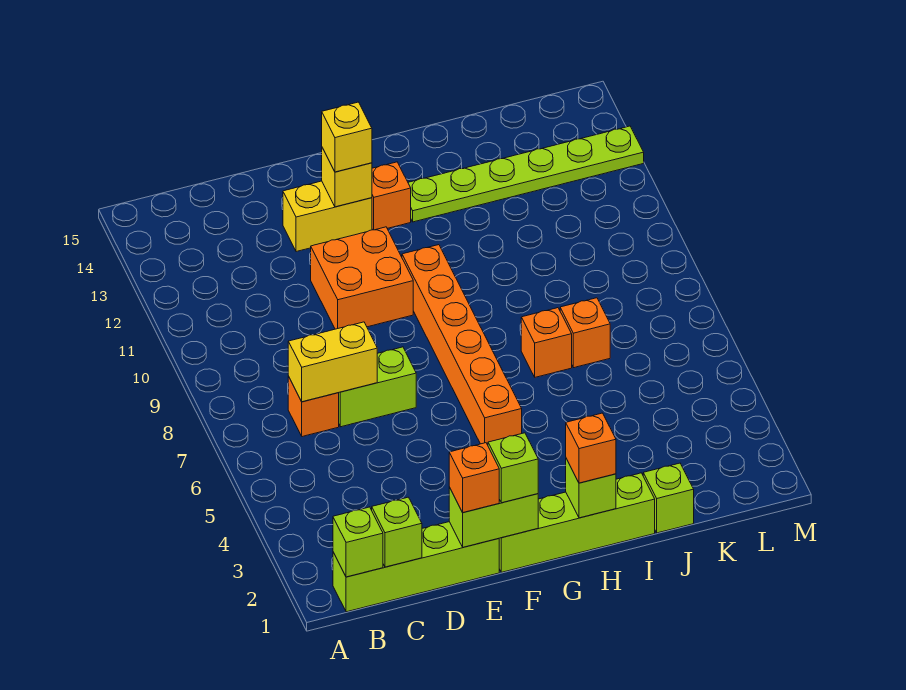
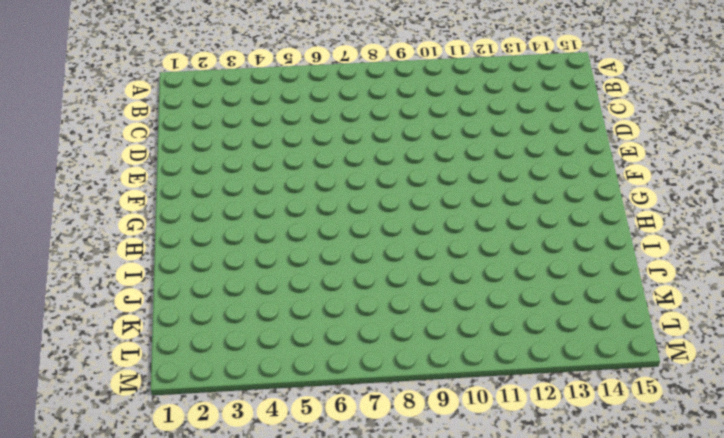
none -> lime brick B1:E1 level 1
none -> orange brick C7 level 1
none -> lime brick D7:E7 level 1

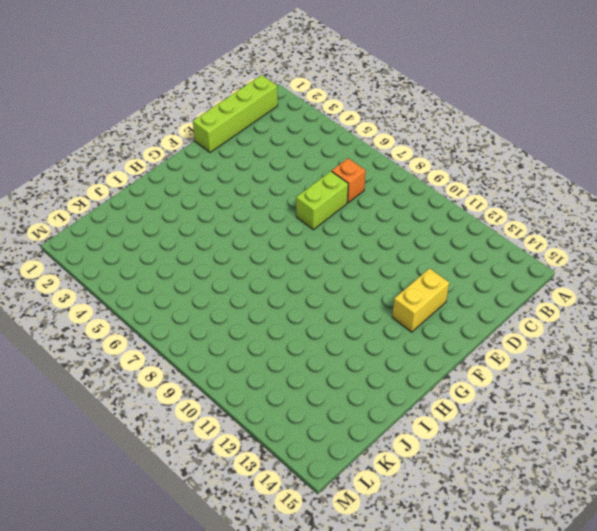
none -> orange brick E10:F11 level 1
none -> lime brick F1:I1 level 1
none -> orange brick G5:G10 level 1

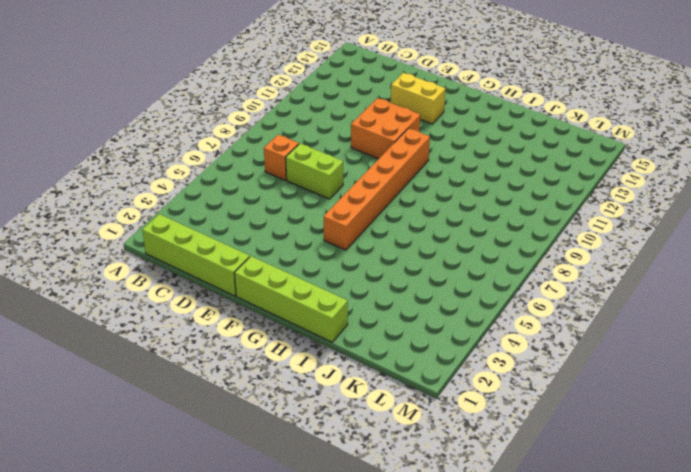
none -> orange brick G13 level 1
none -> lime plate H13:M13 level 1
none -> orange brick I7 level 1

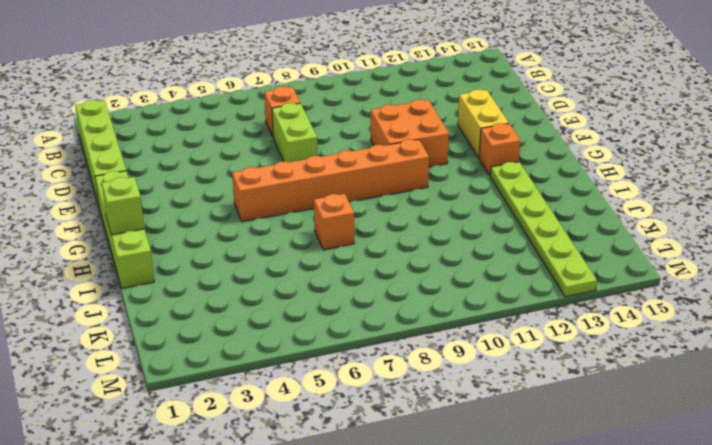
none -> lime brick J1 level 1
none -> orange brick J7 level 1
none -> lime brick B1 level 2

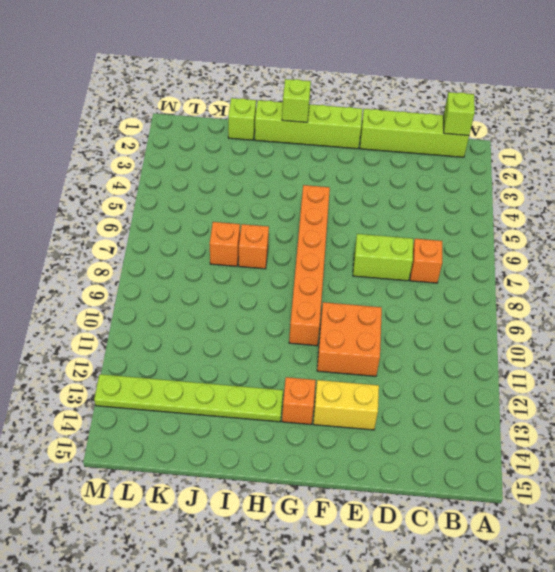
none -> lime brick C1 level 2
none -> yellow brick C7:D7 level 2
none -> lime brick E1:F1 level 2

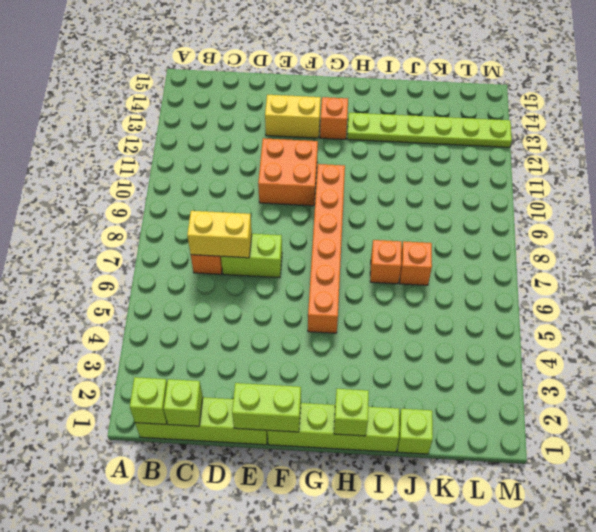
none -> yellow brick F13 level 2
none -> orange brick E1 level 3
none -> lime brick F1 level 3

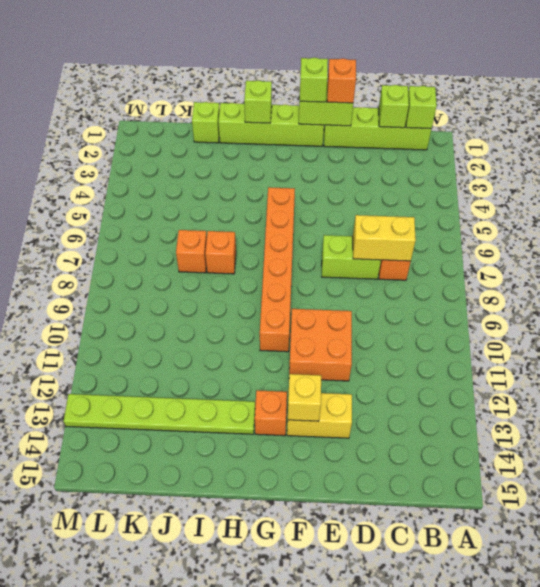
none -> yellow brick F13 level 3
none -> orange brick H1 level 3

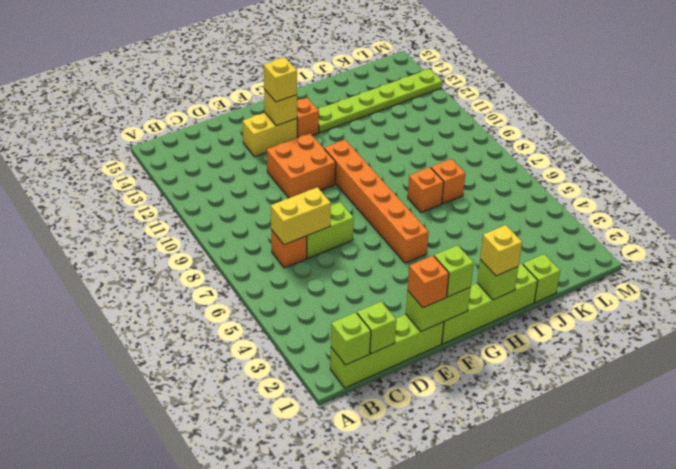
yellow brick H1 level 3 -> orange brick H1 level 3

